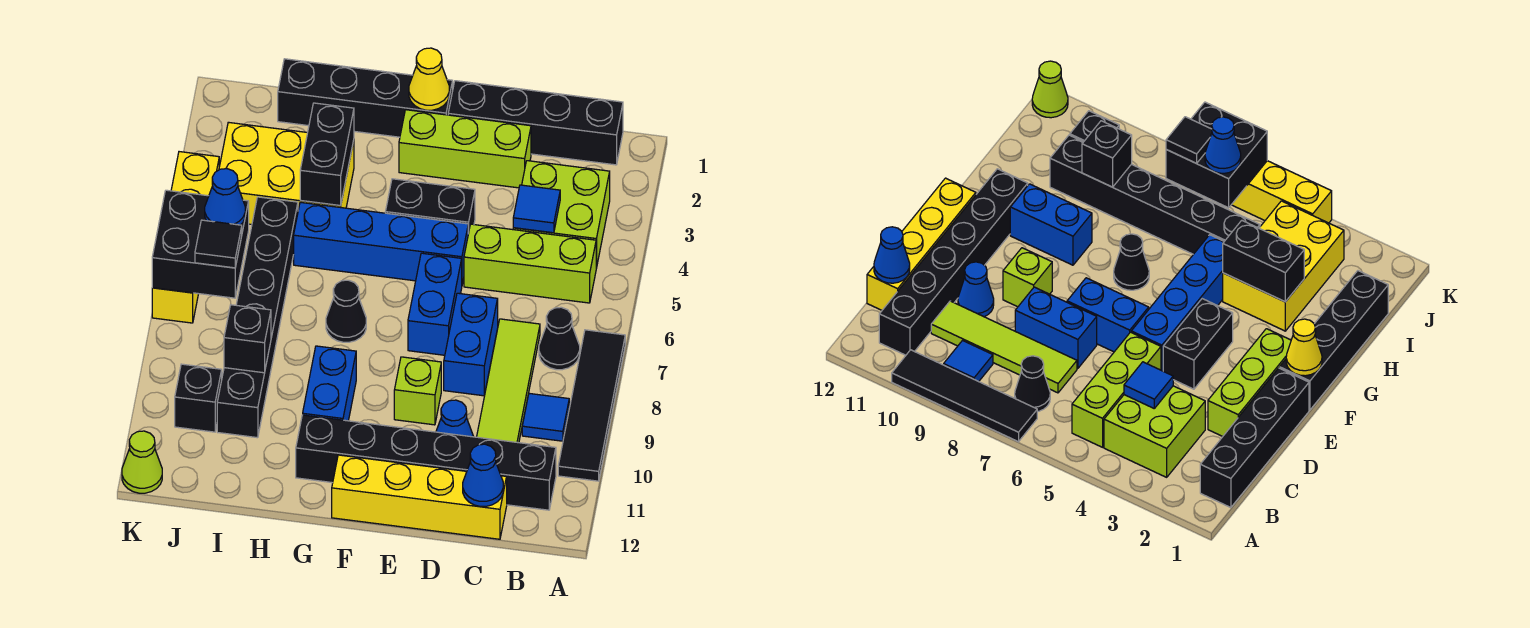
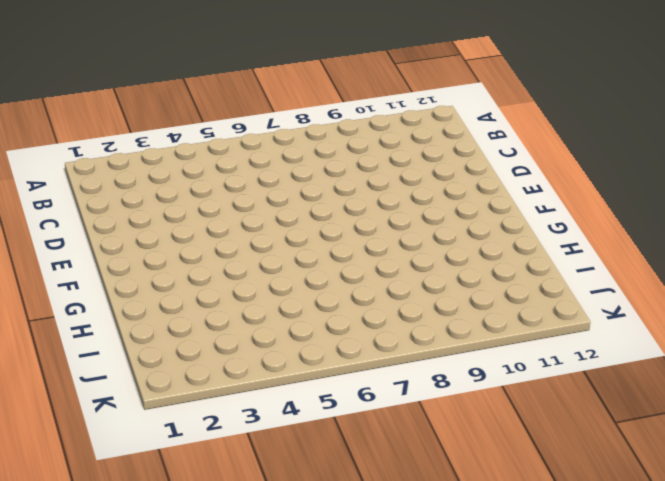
none -> black tile A7:A10 level 1
none -> black brick B1:E1 level 1
none -> lime brick B3:C4 level 1
none -> lime brick B5:D5 level 1

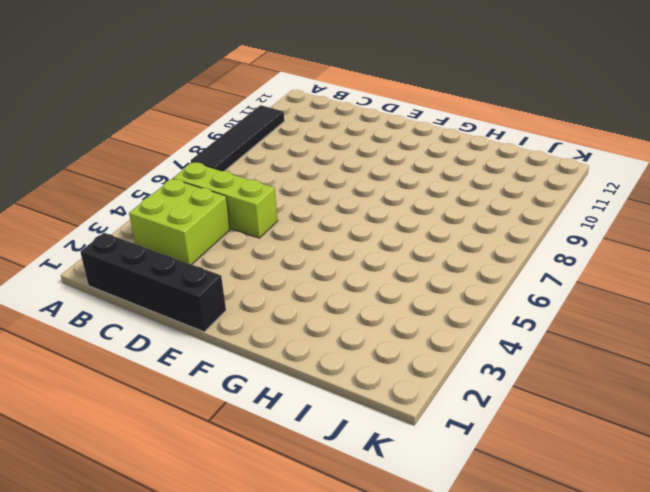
none -> black cone B7 level 1
none -> blue tile B9 level 1
none -> black brick B11:G11 level 1
none -> lime tile C7:C10 level 1

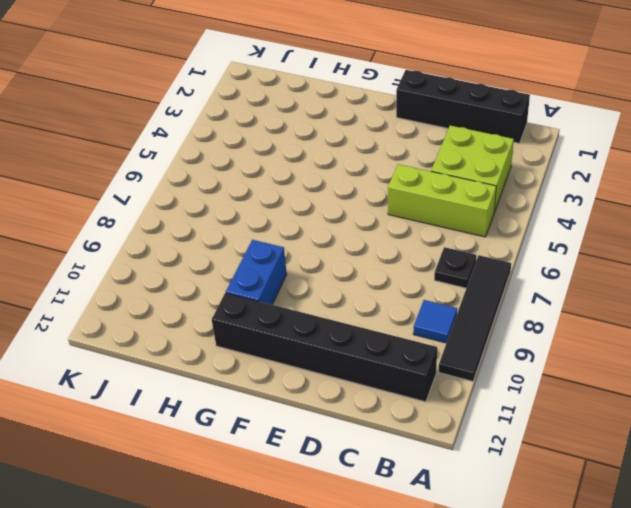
black plate B7 level 1 -> black cone B7 level 1
none -> lime tile C7:C10 level 1
none -> yellow brick C12:F12 level 1
none -> lime brick D2:F2 level 1
none -> blue brick D7:D8 level 1

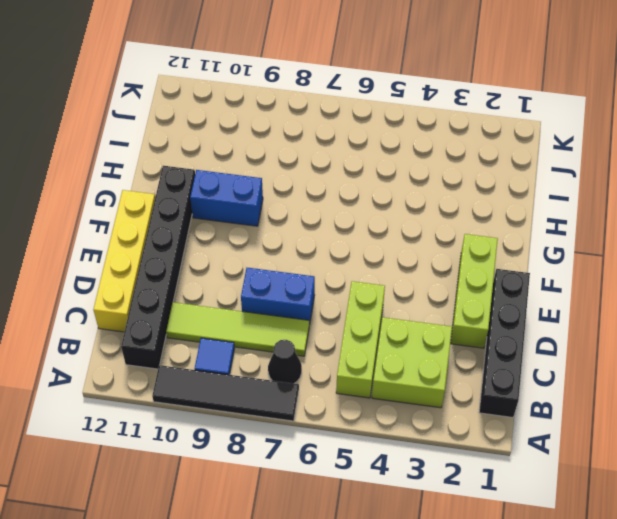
none -> blue cone D10 level 1
none -> black brick E4:F4 level 1
none -> blue brick E5:H5 level 1
none -> blue brick E6:E7 level 1

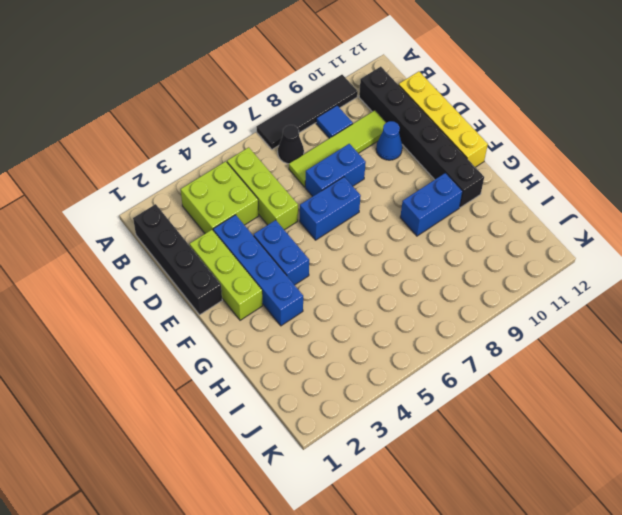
blue brick D3:G3 level 1 -> blue brick E5:H5 level 1
blue brick E4:F4 level 1 -> black brick E4:F4 level 1
none -> lime brick E9 level 1
none -> black brick F1:I1 level 1
none -> black cone G7 level 1
none -> yellow brick H3:J4 level 1

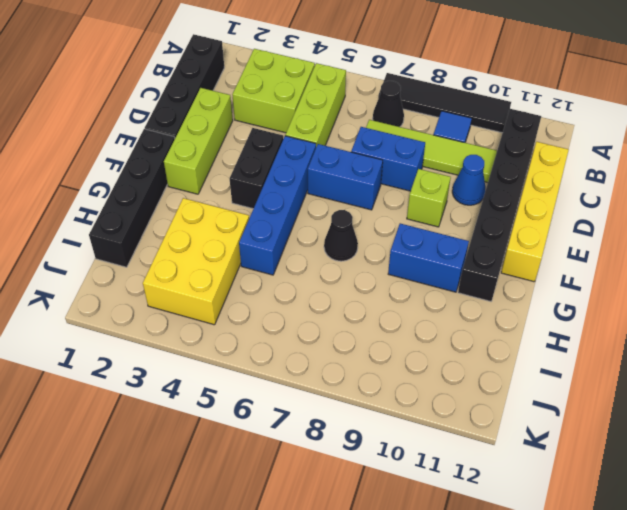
none -> black brick I5:I10 level 1
none -> black brick J10 level 1
none -> yellow brick K4:K7 level 1
none -> lime cone K12 level 1

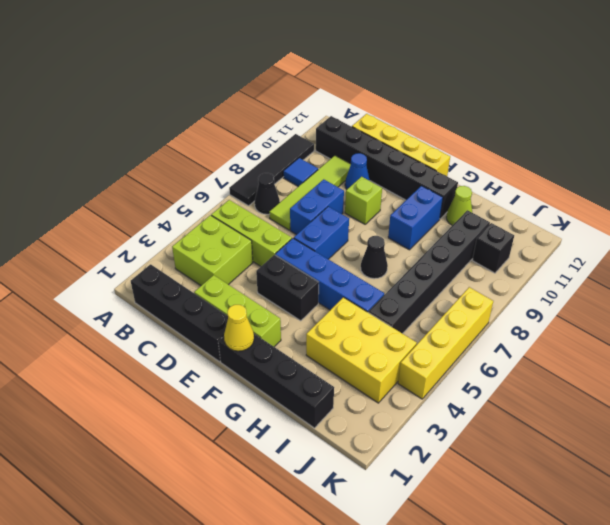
lime cone H11 level 1 -> lime cone K12 level 1
none -> blue tile C4 level 2
none -> blue cone C12 level 2
none -> black brick H3:H4 level 2
none -> black brick I9 level 2

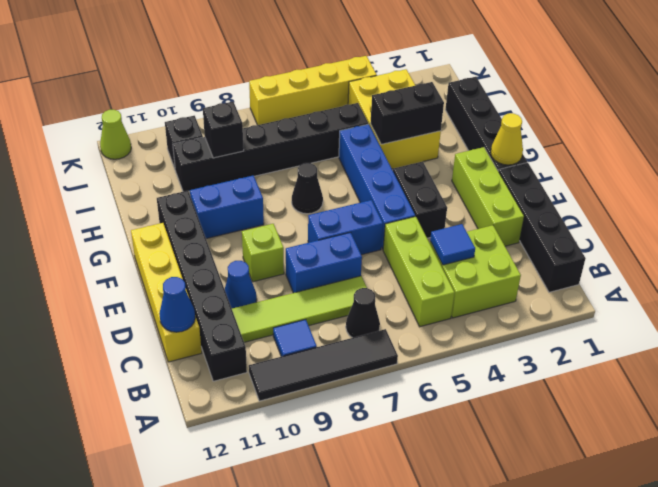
none -> black brick J6:K7 level 2
none -> blue cone J6 level 3
none -> black tile J7 level 3

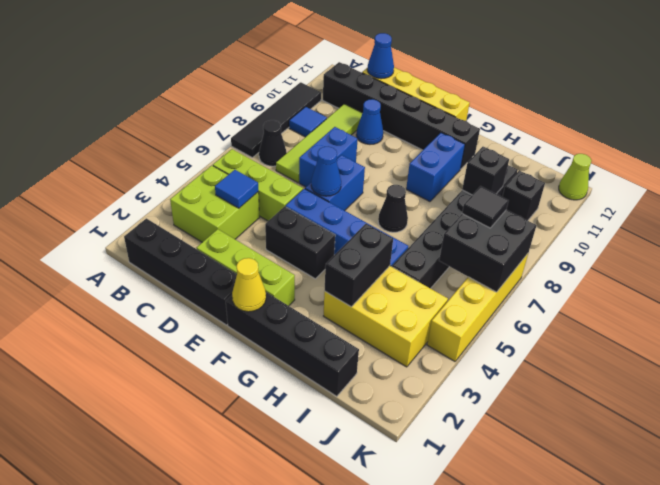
blue cone E6 level 2 -> blue cone J6 level 3
none -> lime brick E9 level 1

